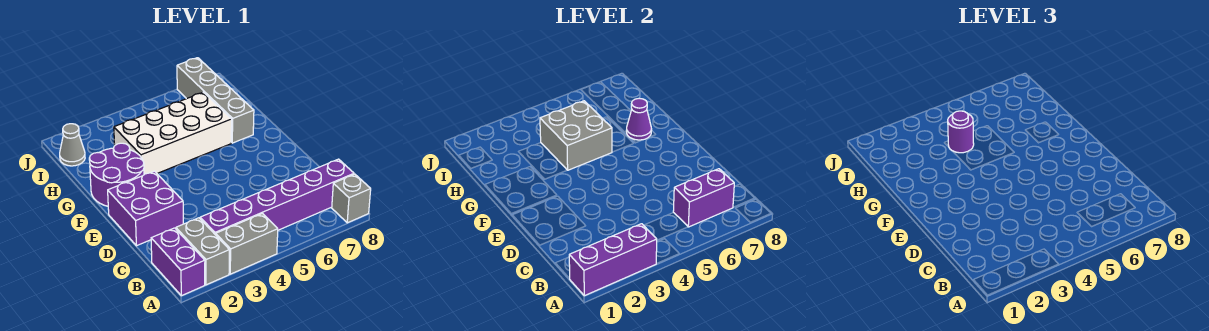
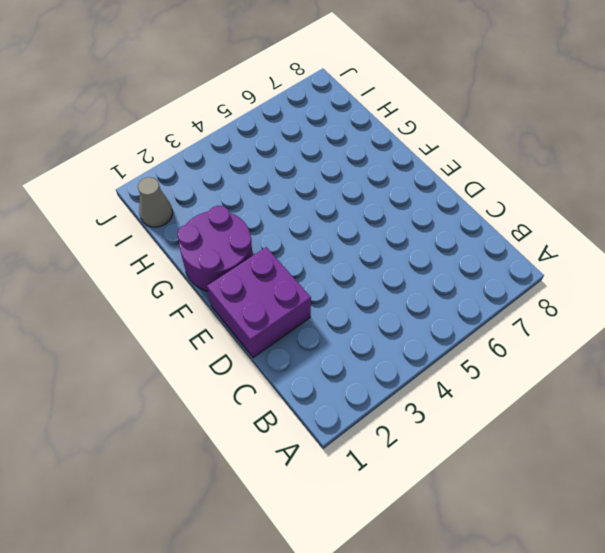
none -> purple brick A1:B1 level 1
none -> grey brick A2:B2 level 1
none -> grey brick A3:A4 level 1

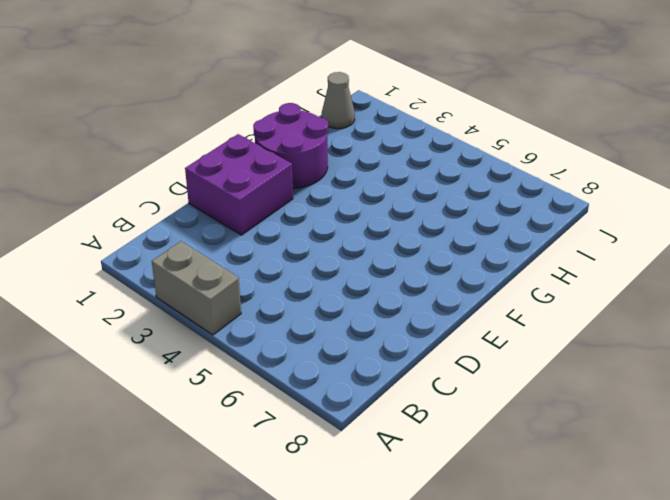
none -> purple brick A1:B1 level 1
none -> grey brick A2:B2 level 1
none -> grey brick A8 level 1

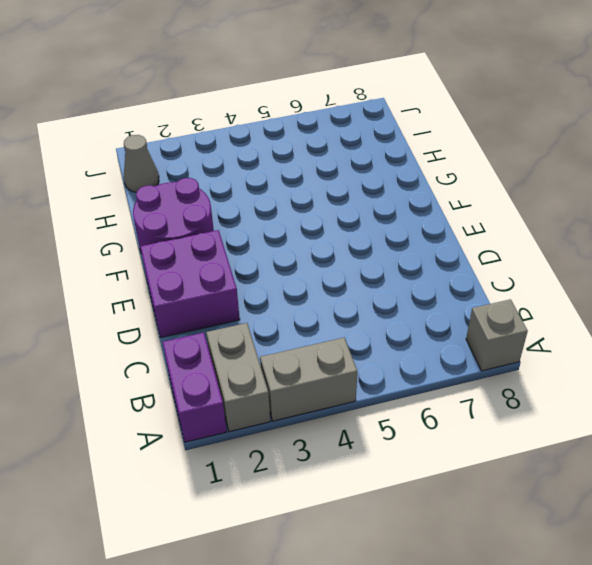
none -> purple brick B3:B8 level 1
none -> white brick G3:H6 level 1
none -> grey brick G7:J7 level 1

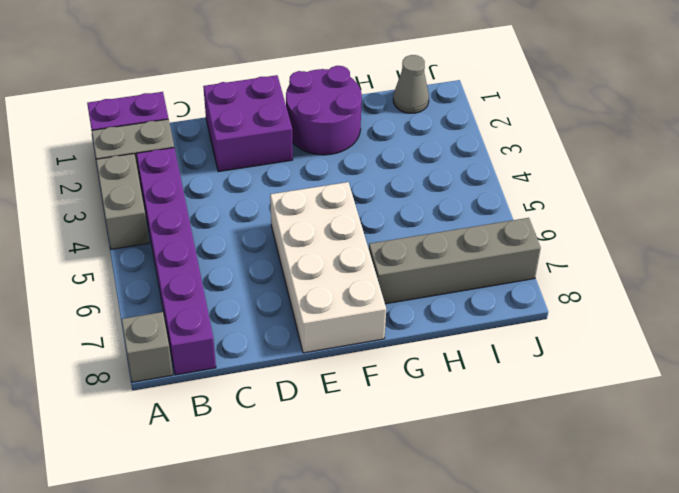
white brick E5:F8 level 1 -> white brick G3:H6 level 1
none -> purple brick A1:A3 level 2
none -> purple brick B6:B7 level 2
none -> grey brick G4:H5 level 2

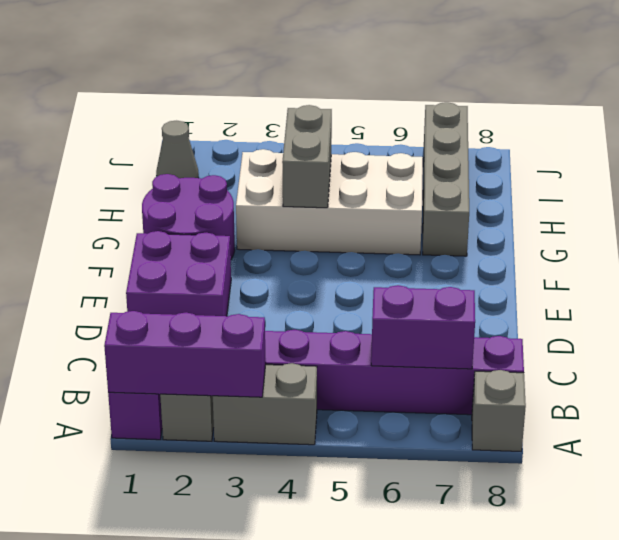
grey brick G4:H4 level 2 -> grey brick G4:H5 level 2
none -> purple cone G7 level 2
none -> purple round brick H4 level 3

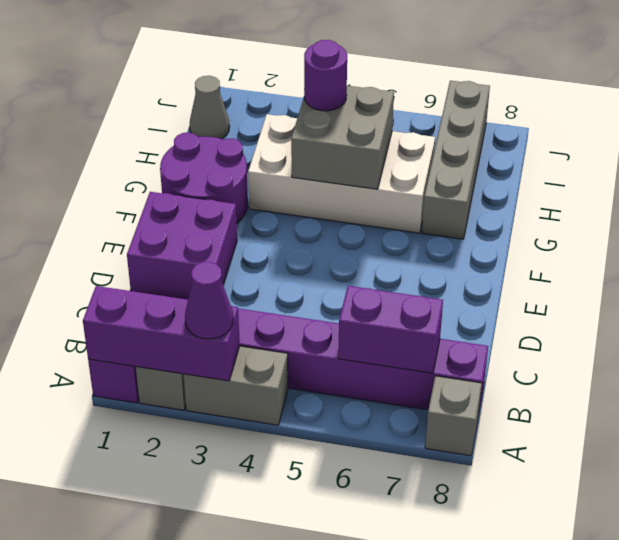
purple cone A3 level 3 -> purple cone G7 level 2

